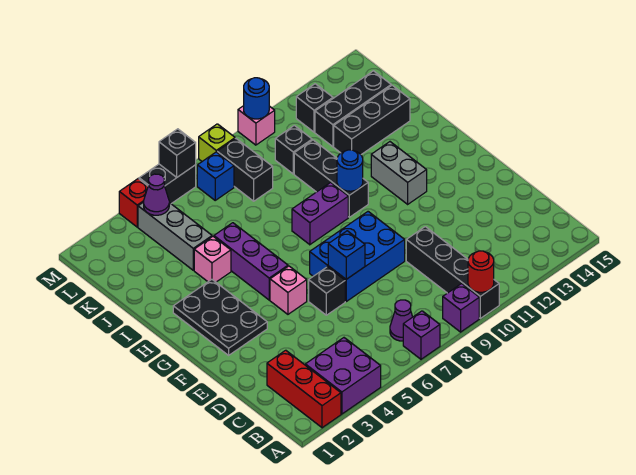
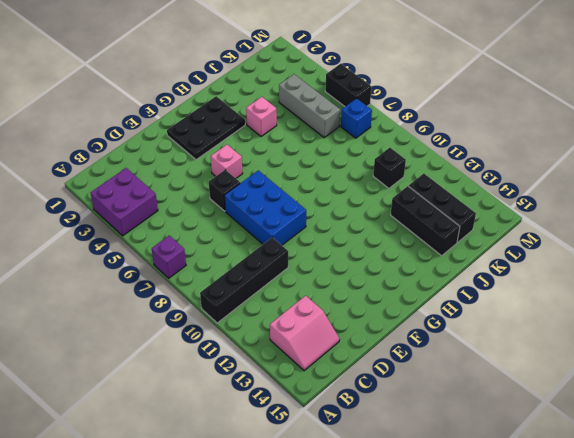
pink slope B13:C14 level 1 top 13 -> none
grey brick K4:K6 level 1 -> grey brick J4:L4 level 1
none -> red brick A2:C2 level 1
none -> purple brick A9 level 1
none -> purple cone B7 level 1
none -> purple brick G5:I5 level 1

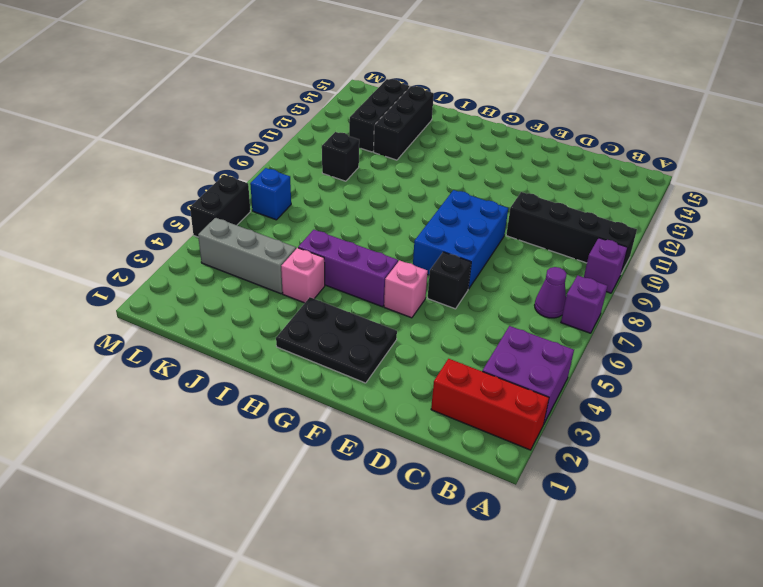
none -> grey brick G12:H12 level 1
none -> purple brick H8:H9 level 1
none -> black brick H10:J10 level 1
none -> black brick K8:L8 level 1

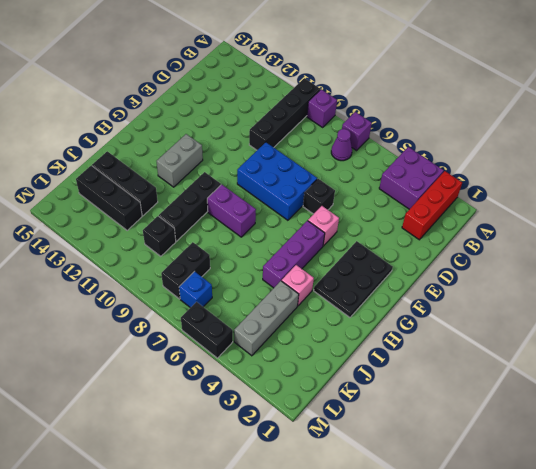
none -> black brick L12 level 1
none -> red brick M4 level 1
none -> lime brick M8 level 1
none -> pink brick M10 level 1

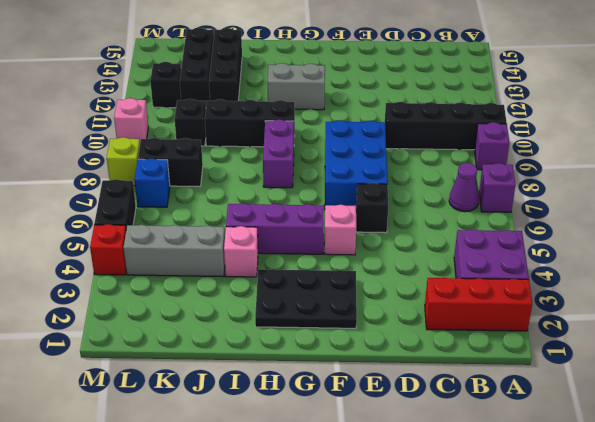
none -> red round brick A10 level 2
none -> blue brick E7 level 2
none -> blue round brick H10 level 2
none -> purple cone L4 level 2

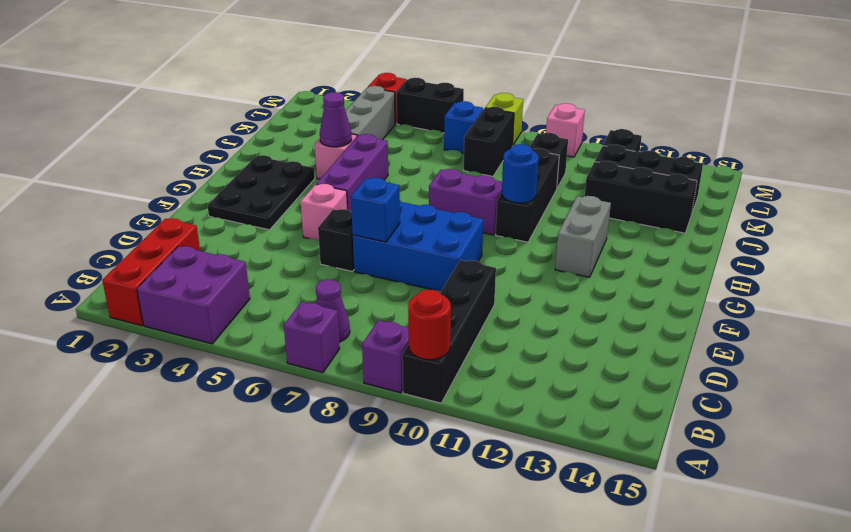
purple cone I4 level 2 -> purple cone L4 level 2
none -> black brick M6 level 2
none -> blue round brick M10 level 2

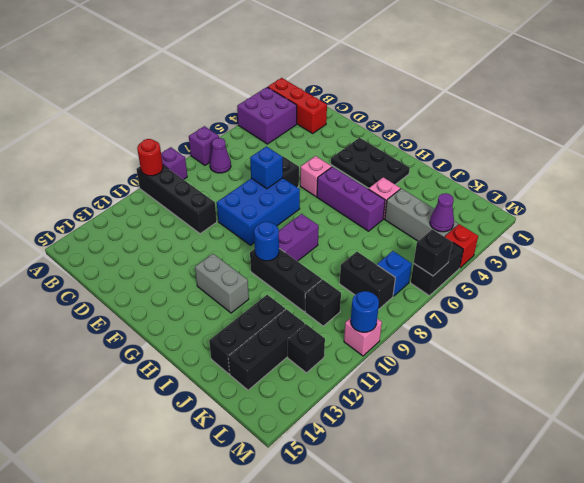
none -> lime brick M8 level 1

